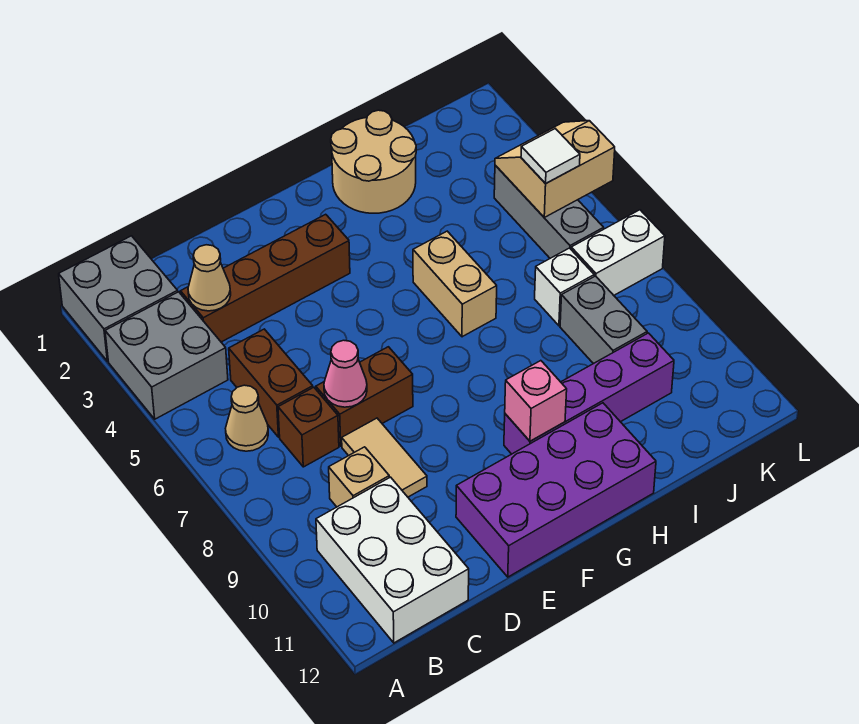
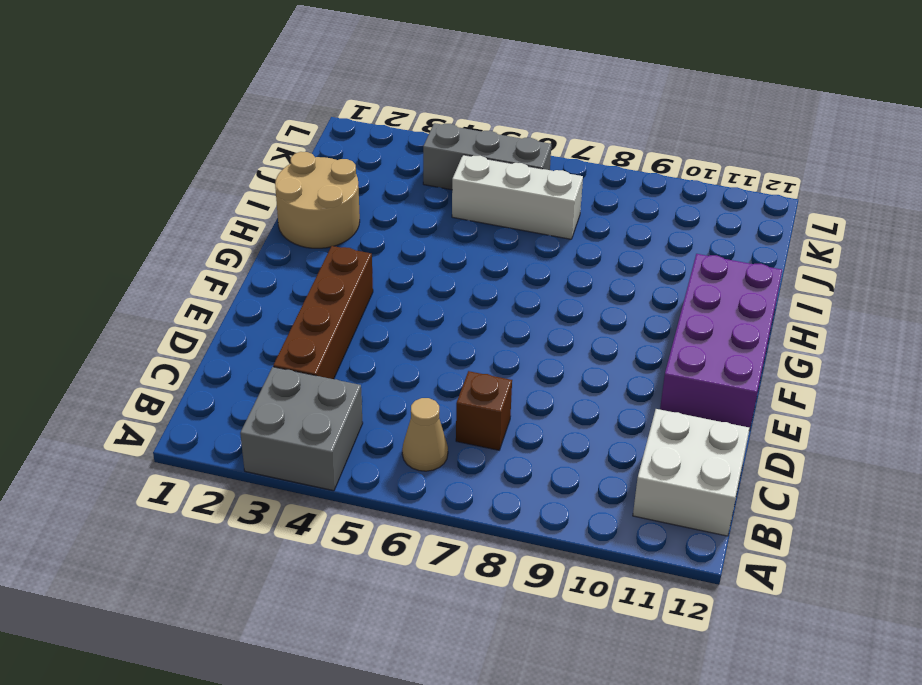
white brick B11:C12 level 1 -> white brick B10:C12 level 1
white brick J5:J7 level 1 -> white brick J7 level 1
none -> grey brick A1:B2 level 1
none -> brown brick C5:C6 level 1
none -> tan brick C9 level 1

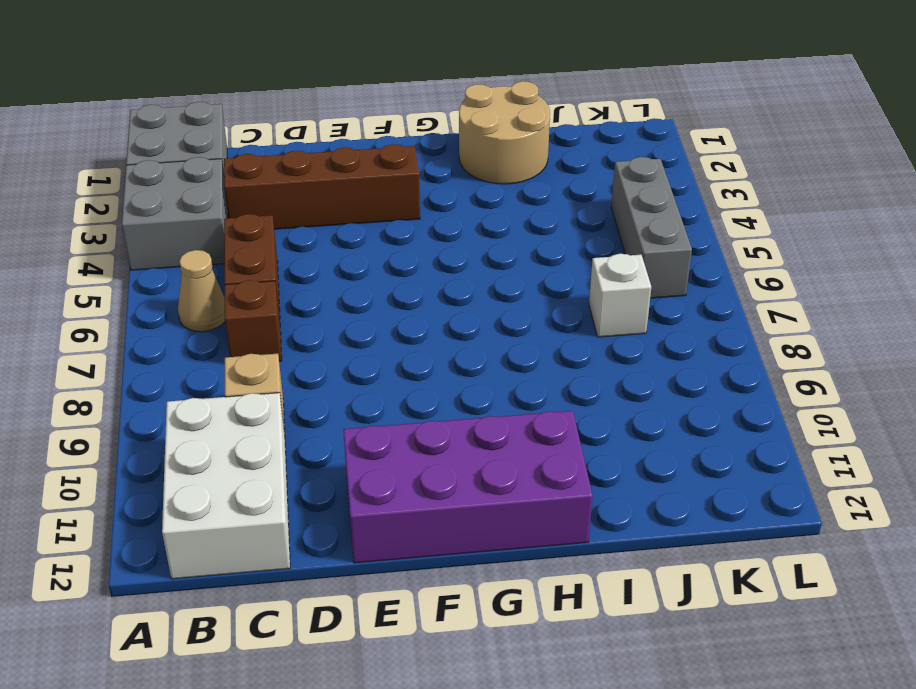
none -> brown brick D7:E7 level 1
none -> tan tile D8:D9 level 1
none -> purple brick G10:J10 level 1

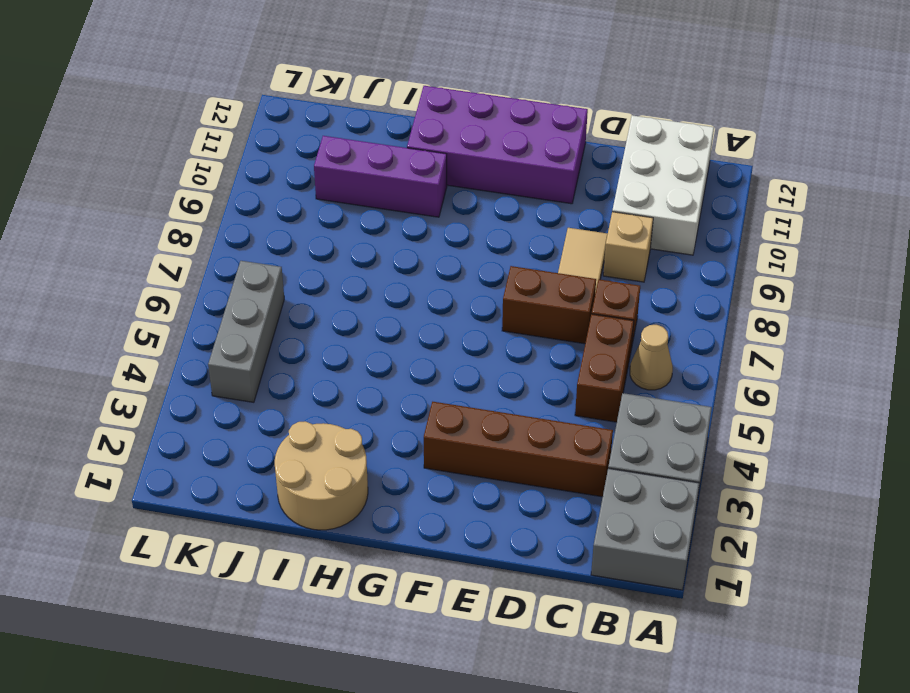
purple brick H10:J10 level 1 -> purple brick G10:J10 level 1
none -> tan brick H5:H6 level 1
none -> white brick J7 level 1
none -> grey brick J8:J9 level 1

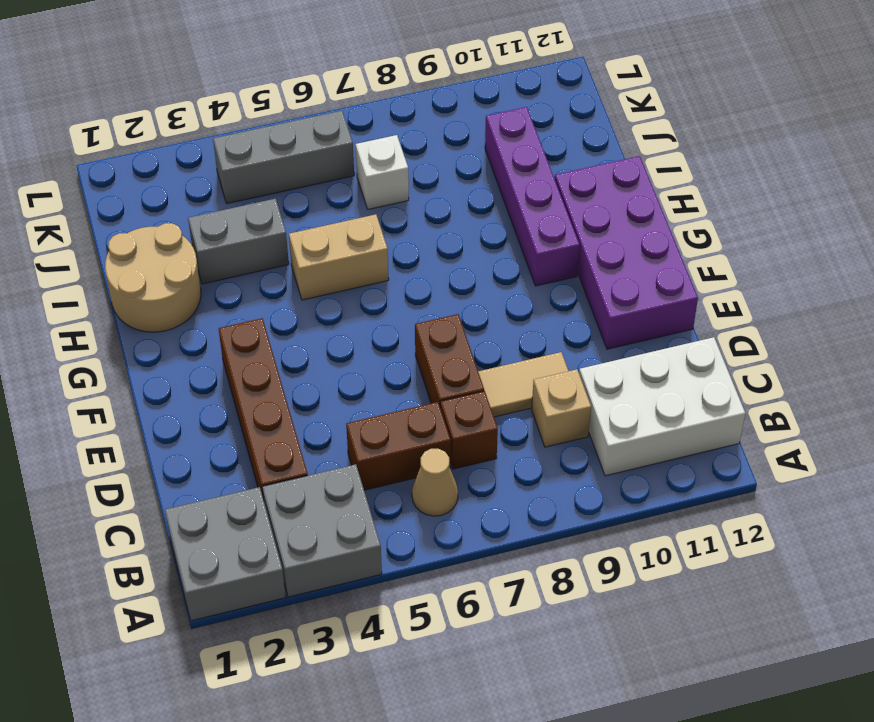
grey brick I3:I4 level 1 -> grey brick J8:J9 level 1
none -> white brick K7:L7 level 1
none -> tan cone C3 level 2
none -> pink cone D7 level 2

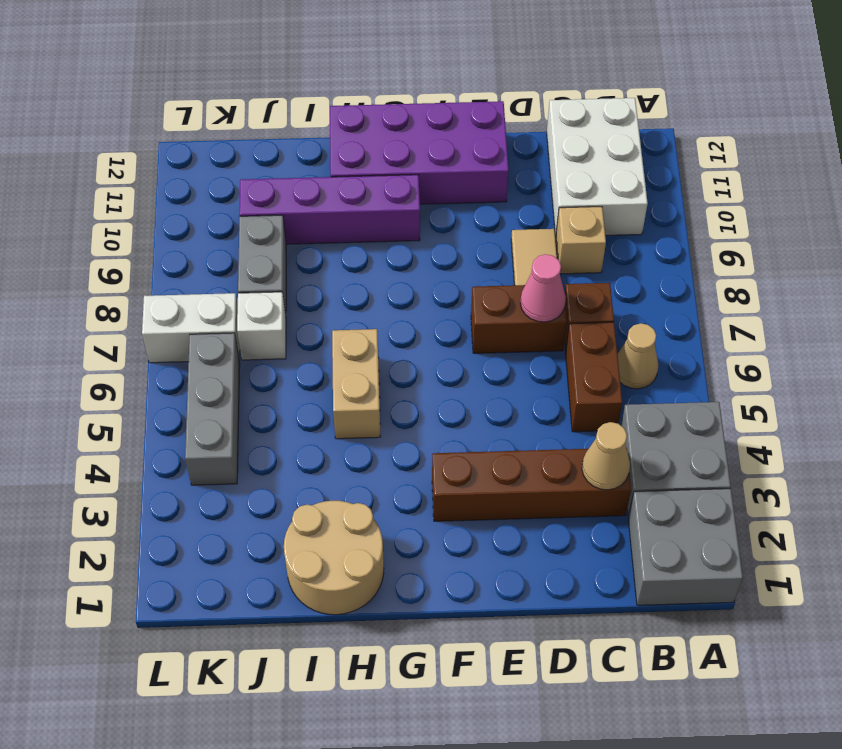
none -> pink brick G10 level 2
none -> tan slope K4:L5 level 2 top 5
none -> white tile K5 level 3

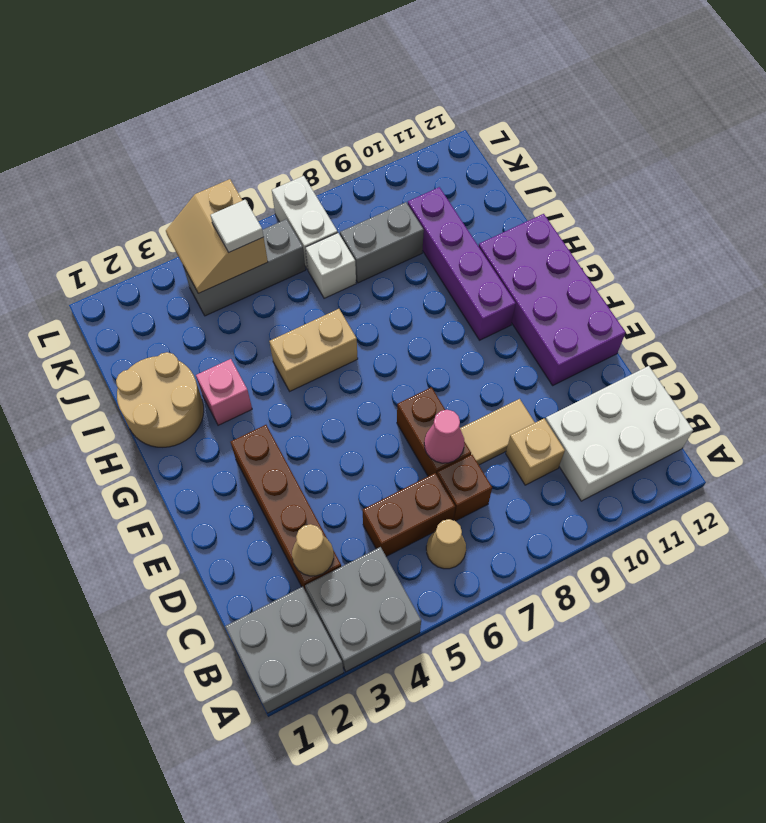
pink brick H3 level 1 -> pink brick G10 level 2

